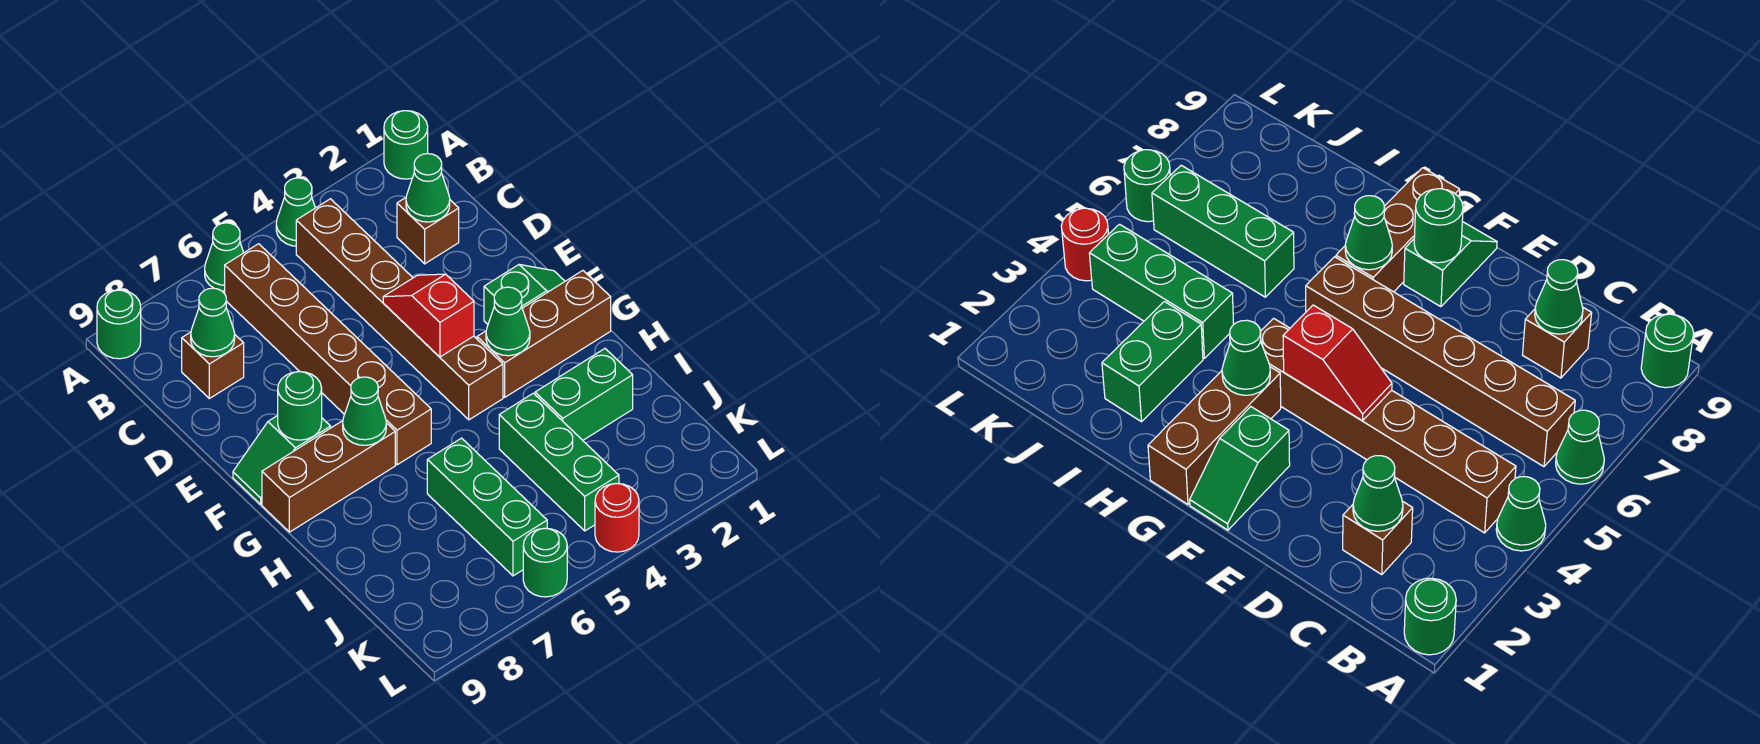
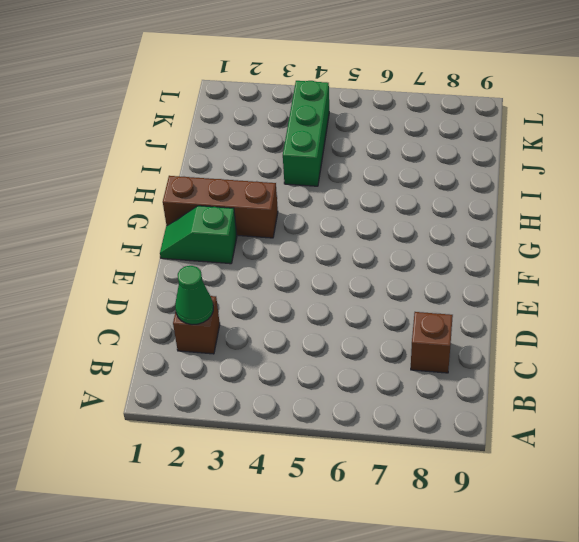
none -> green round brick A1 level 1
none -> green cone A4 level 1
none -> green cone A6 level 1

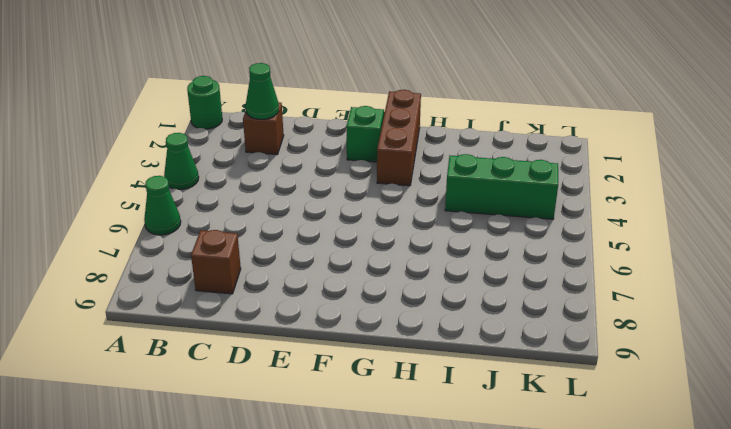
none -> green round brick A9 level 1
none -> brown brick B4:G4 level 1
none -> brown brick B6:G6 level 1

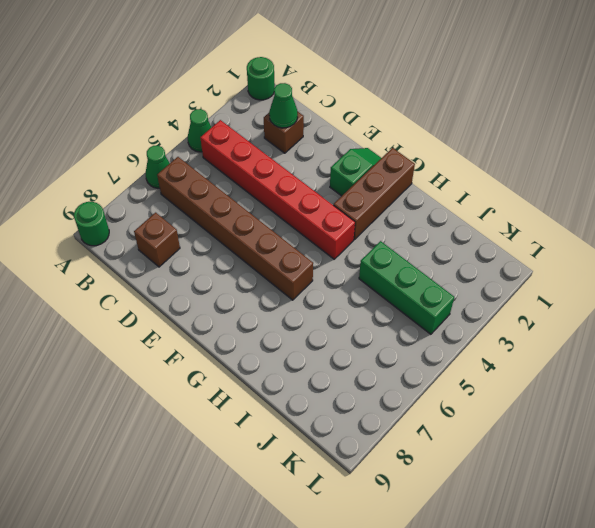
red brick B4:G4 level 1 -> brown brick B4:G4 level 1
none -> green slope F8:F9 level 1 top 8
none -> brown brick G7:G9 level 1
none -> green brick I2:I3 level 1

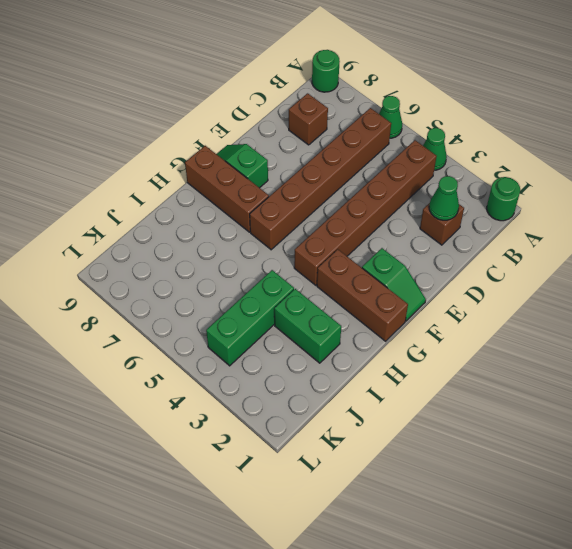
none -> green brick I6:K6 level 1
none -> red round brick L4 level 1
none -> green round brick L6 level 1

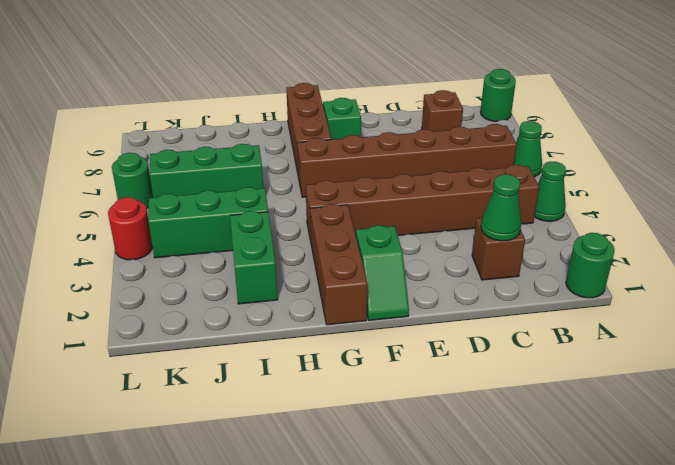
none -> green cone C8 level 2
none -> red slope E4:F4 level 2 top F
none -> green round brick F8 level 2

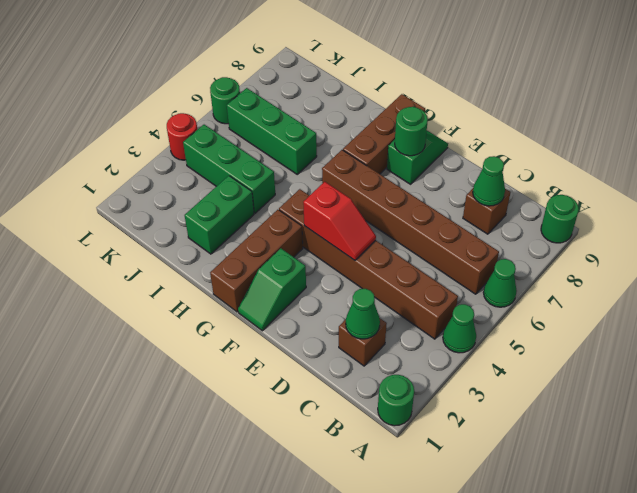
none -> green cone G3 level 2
none -> green cone G7 level 2

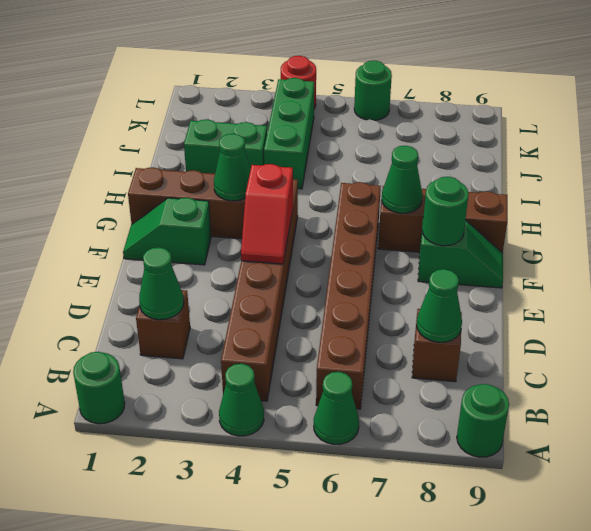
none -> green brick I6:K6 level 1

